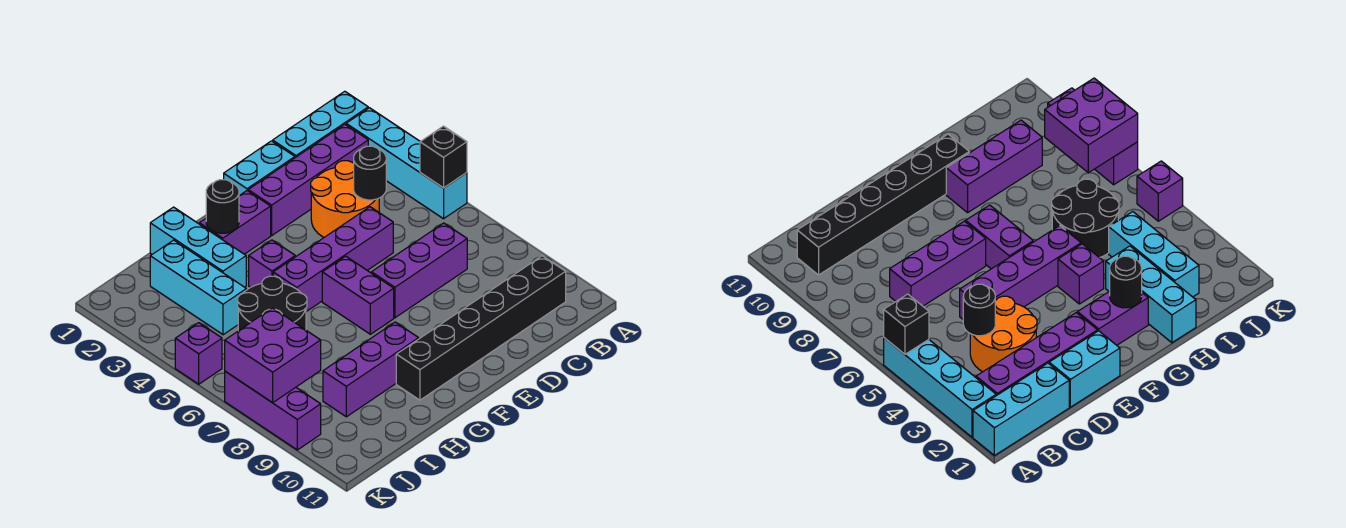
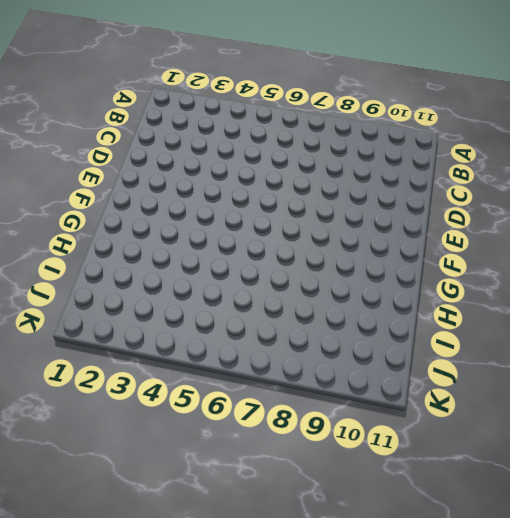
none -> cyan brick A1:C1 level 1
none -> cyan brick A2:A5 level 1
none -> purple brick B2:E2 level 1

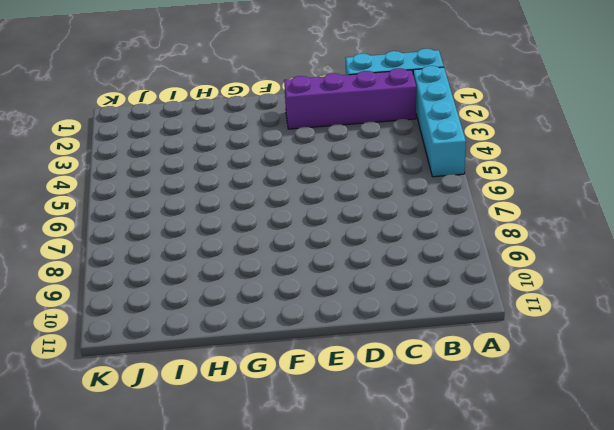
none -> black brick B10:G10 level 1
none -> orange round brick C3:D4 level 1
none -> purple brick C7:E7 level 1

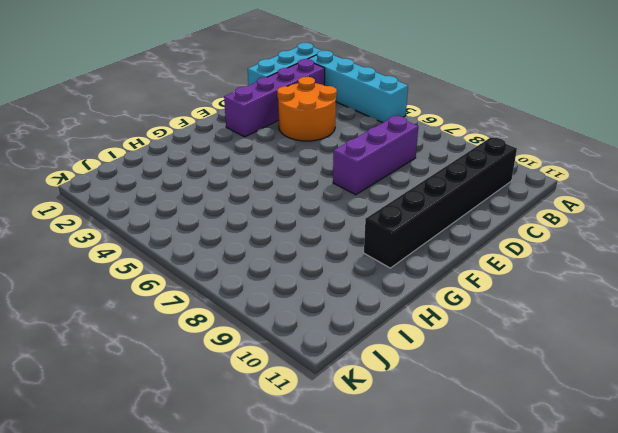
none -> cyan brick D1:E1 level 1
none -> purple brick D5:G5 level 1
none -> purple brick F2:G2 level 1

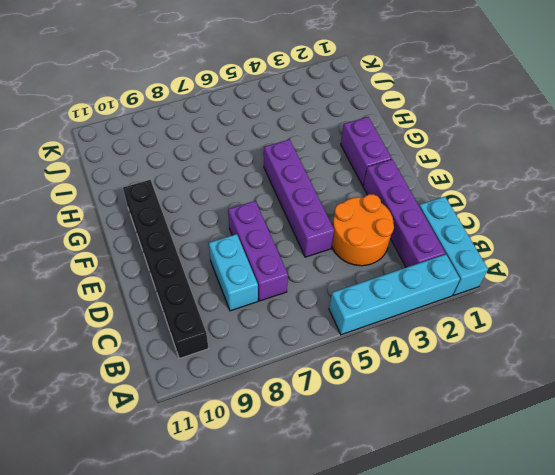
cyan brick C8:D8 level 1 -> cyan brick D1:E1 level 1
none -> purple brick F6:F7 level 1
none -> purple brick G4 level 1
none -> purple brick G9:I9 level 1

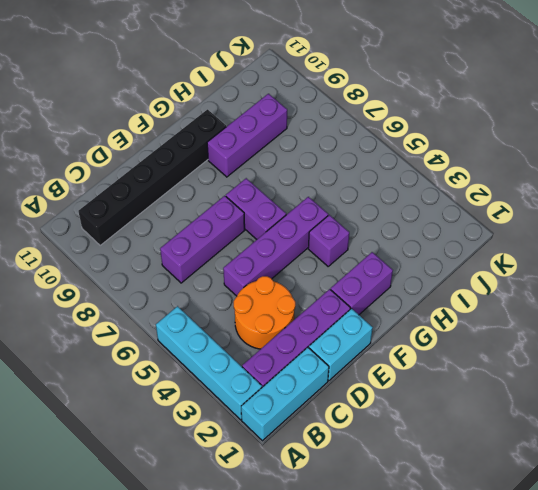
none -> cyan brick H1:H3 level 1
none -> black round brick H5:I6 level 1
none -> cyan brick I2:I4 level 1

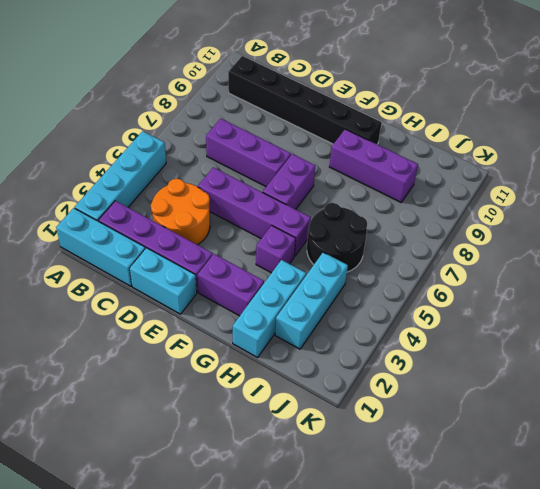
none -> purple brick K5 level 1
none -> purple brick K7:K9 level 1
none -> black brick A5 level 2

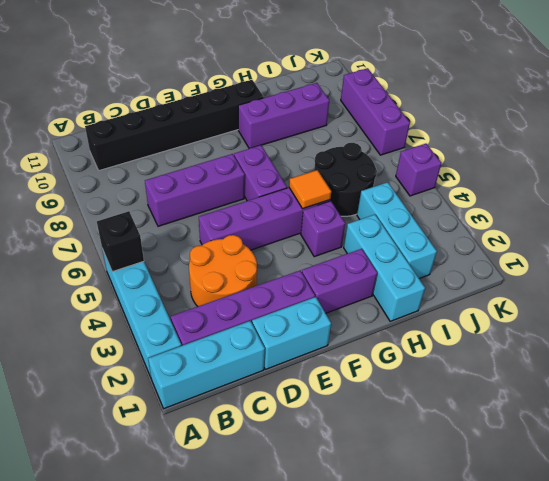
orange tile G5 level 2 -> none
none -> black round brick C4 level 2
none -> black round brick G2 level 2
none -> purple brick J7:K8 level 2

